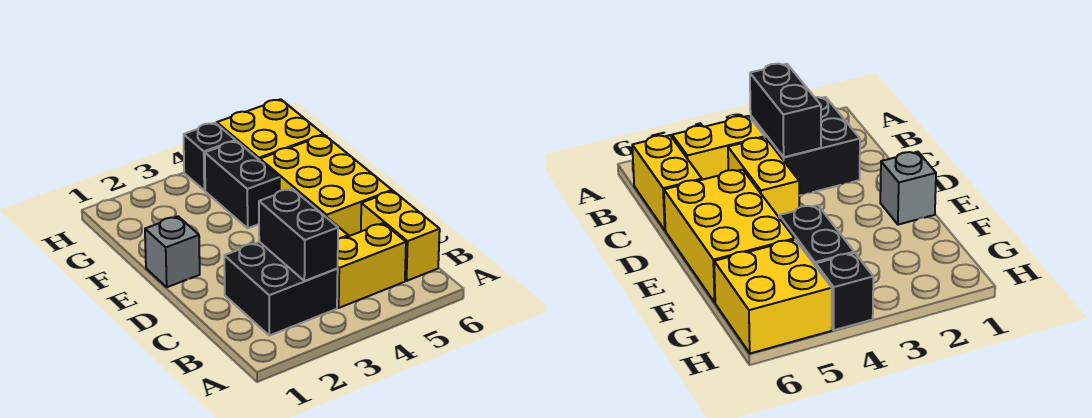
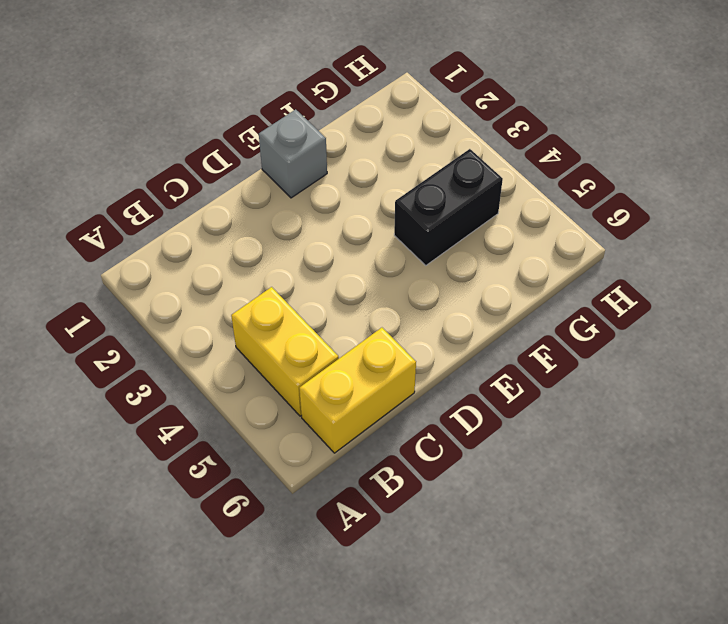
none -> black brick B2:C3 level 1
none -> yellow brick C4:D4 level 1

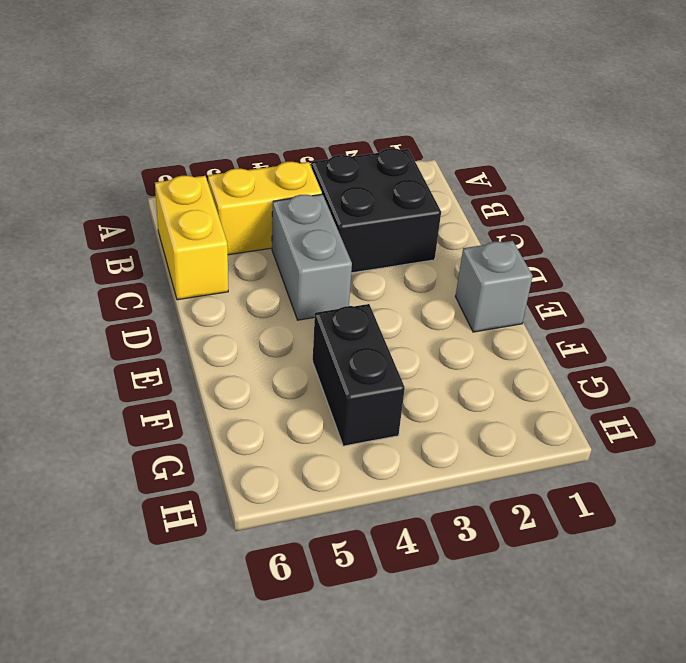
grey brick C4:D4 level 1 -> yellow brick C4:D4 level 1
none -> yellow brick D5:F6 level 1
none -> yellow brick G5:H6 level 1

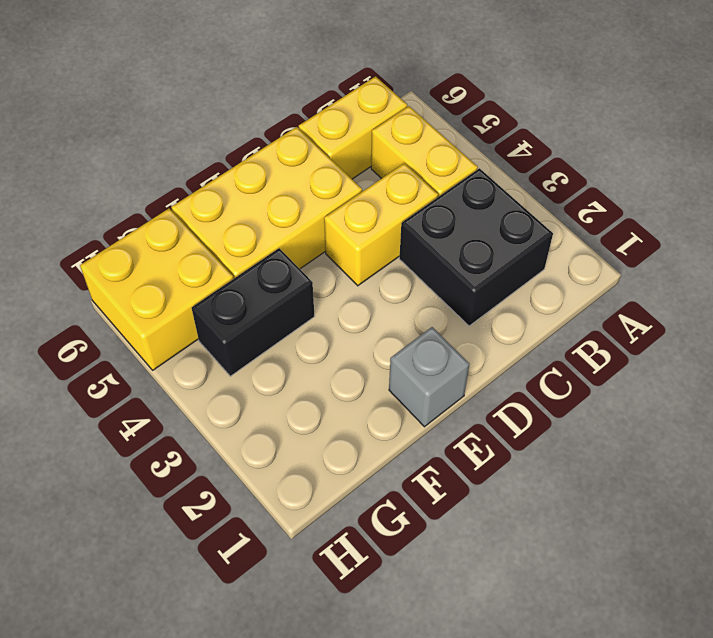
none -> black brick H4 level 1
none -> black brick B3:C3 level 2

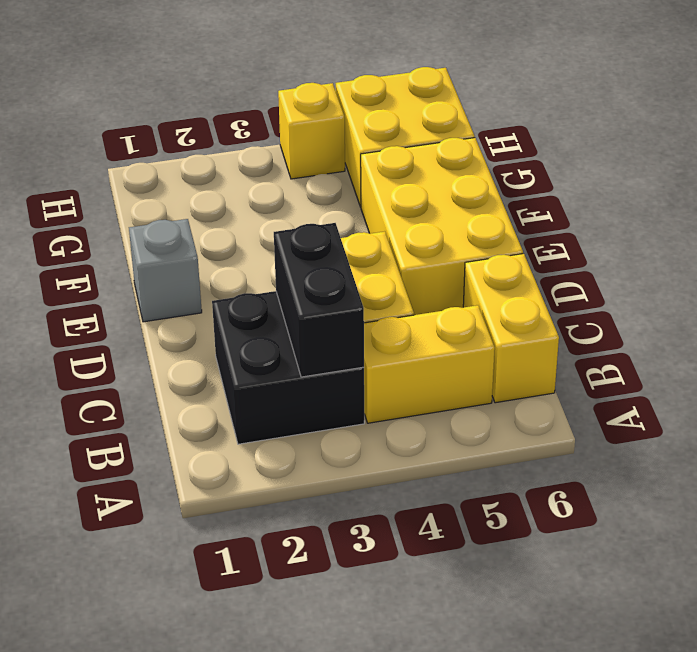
yellow brick H4 level 1 -> black brick H4 level 1
none -> black brick F4:G4 level 1

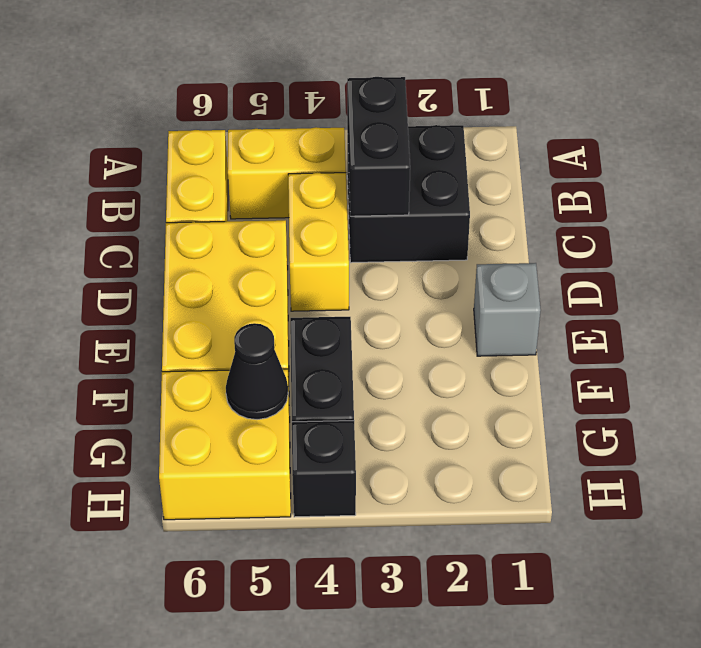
black cone G5 level 2 -> none

